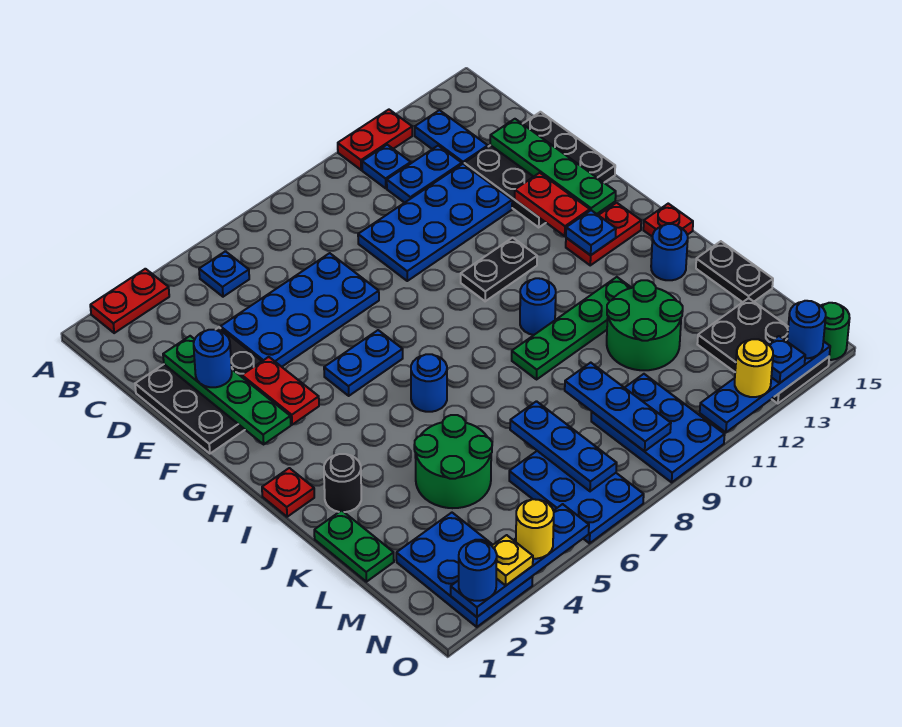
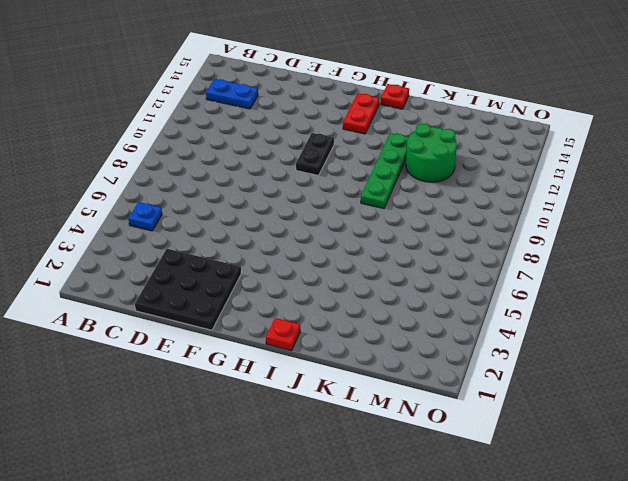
none -> red plate A2:A3 level 1
none -> red plate A11:A12 level 1
none -> blue plate B11 level 1
none -> blue plate C11:C12 level 1

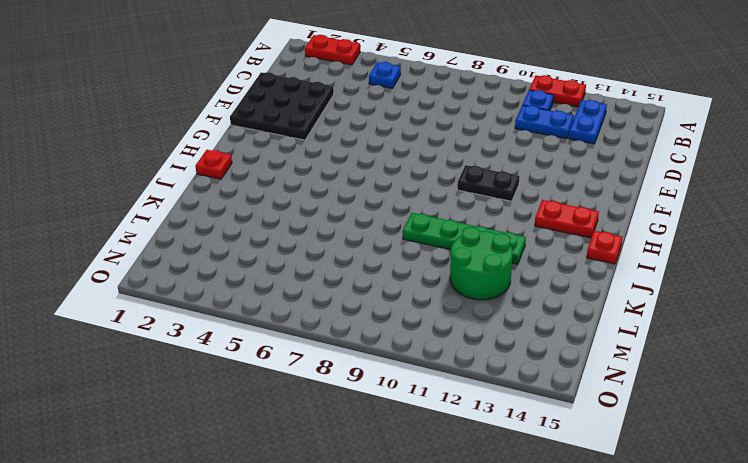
none -> blue plate D4:E7 level 1
none -> blue plate D9:E12 level 1
none -> black plate D13:F15 level 1
none -> blue plate G5:G6 level 1

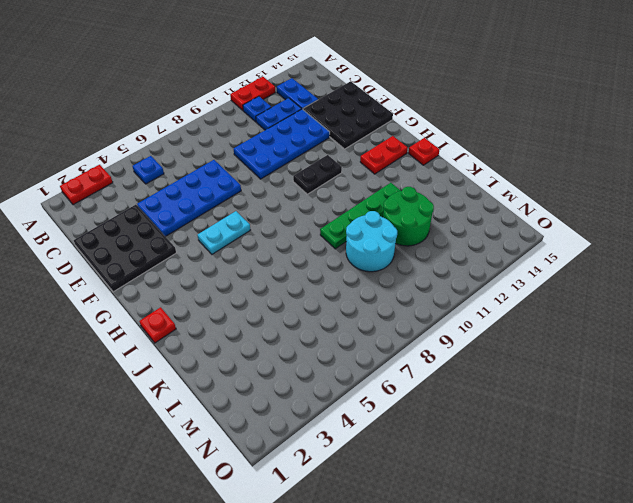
cyan plate G5:G6 level 1 -> blue plate G5:G6 level 1
cyan round brick K9:L10 level 1 -> none
none -> blue round brick I6 level 1
none -> blue round brick I10 level 1
none -> black round brick J2 level 1
none -> blue round brick J14 level 1

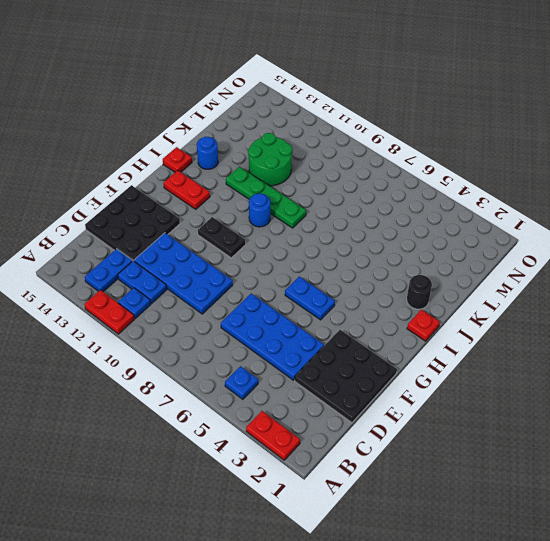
none -> blue round brick I6 level 1
none -> green plate K1:L1 level 1
none -> green round brick K4:L5 level 1
none -> black plate K15:L15 level 1

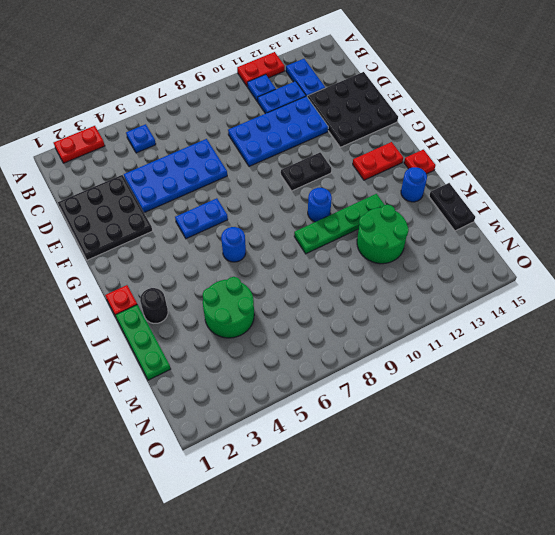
green plate J1:L1 level 1 -> green plate K1:L1 level 1
none -> blue plate M2:O3 level 1
none -> blue plate M6:O7 level 1
none -> blue plate M9:O10 level 1
none -> black plate M13:O14 level 1

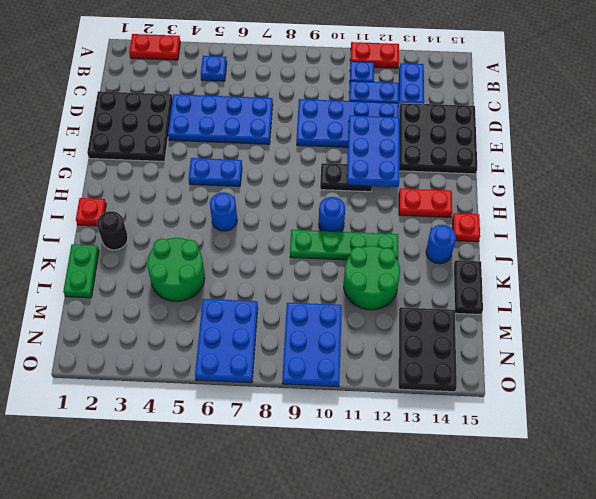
blue plate E11:G12 level 2 -> blue plate M2:O3 level 1
none -> green round brick O15 level 1
none -> green plate D2:G2 level 2
none -> green plate D14:G14 level 2
none -> red plate F3:G3 level 2

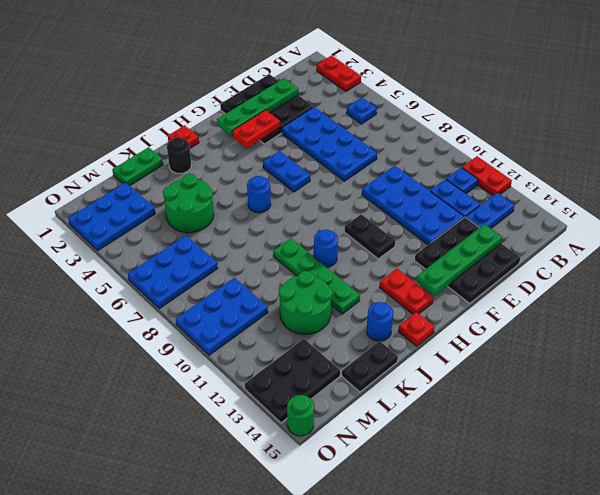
none -> red plate F13:G13 level 2
none -> blue plate H13 level 2
none -> blue plate L7:N7 level 2
none -> blue plate L9:N9 level 2

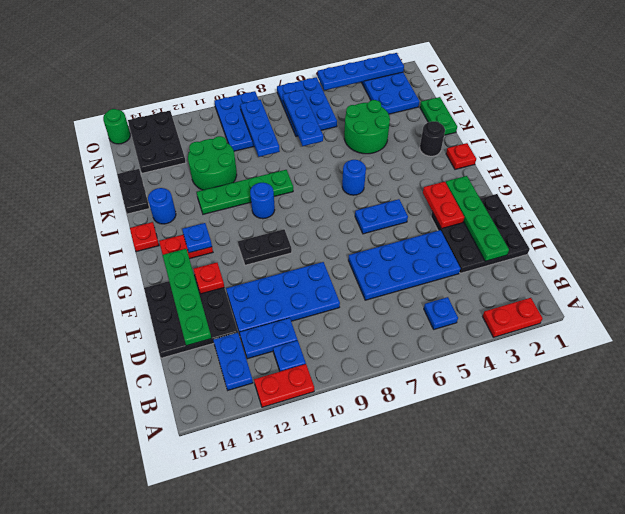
red plate F13 level 2 -> red plate F13:G13 level 2
none -> blue plate O11:O14 level 2
none -> blue round brick E2 level 3
none -> blue round brick O2 level 3
none -> yellow plate O3 level 3

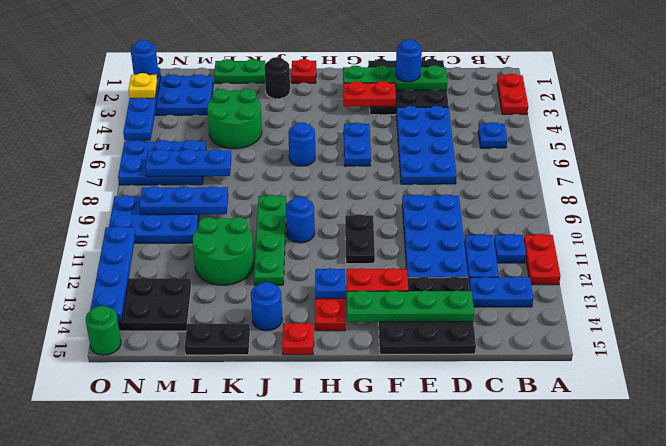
none -> yellow round brick O4 level 3
none -> yellow round brick O12 level 3
none -> blue plate O13 level 3
none -> blue round brick O14 level 3

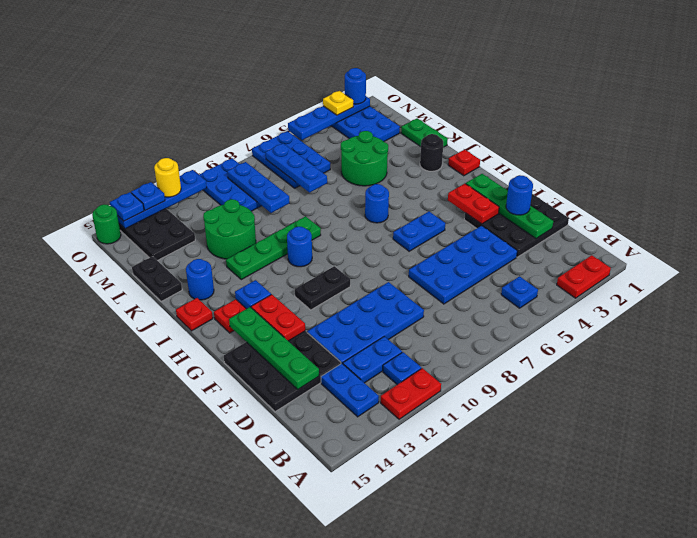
blue plate O14 level 3 -> blue round brick O14 level 3
none -> yellow round brick O4 level 3

